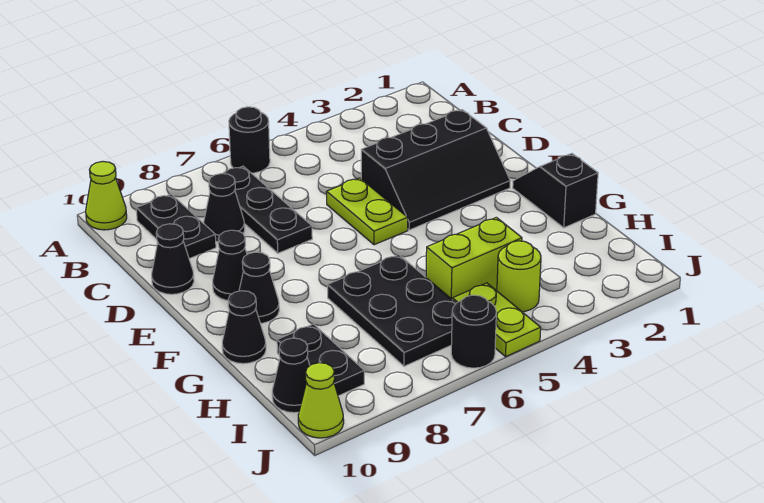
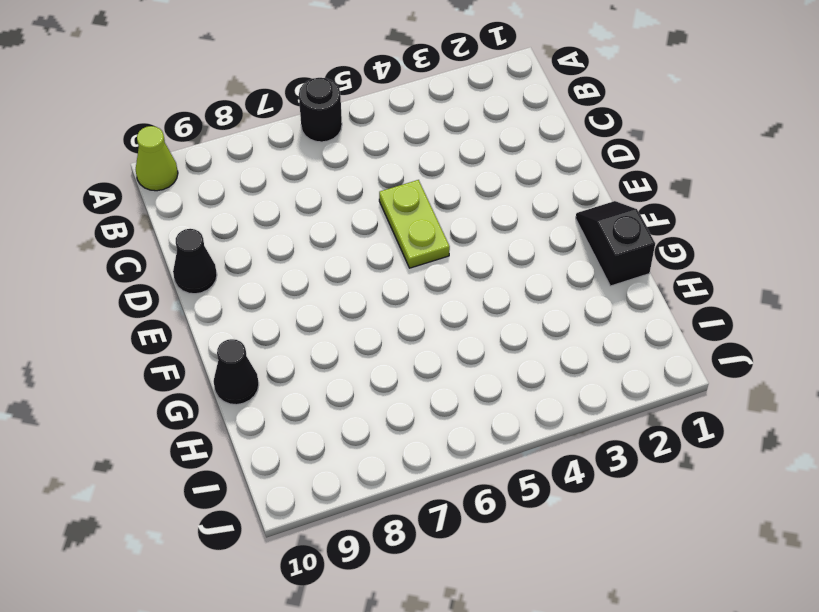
none -> black plate B7:D7 level 1
none -> black plate B9:C9 level 1
none -> black cone C8 level 1

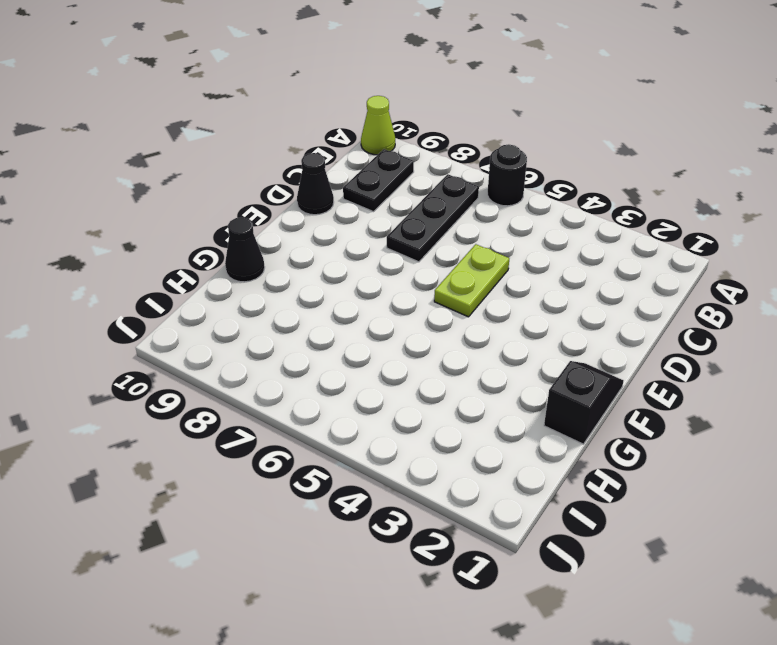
none -> black cone C8 level 1
none -> black slope D2:E4 level 1 top D
none -> black cone E9 level 1

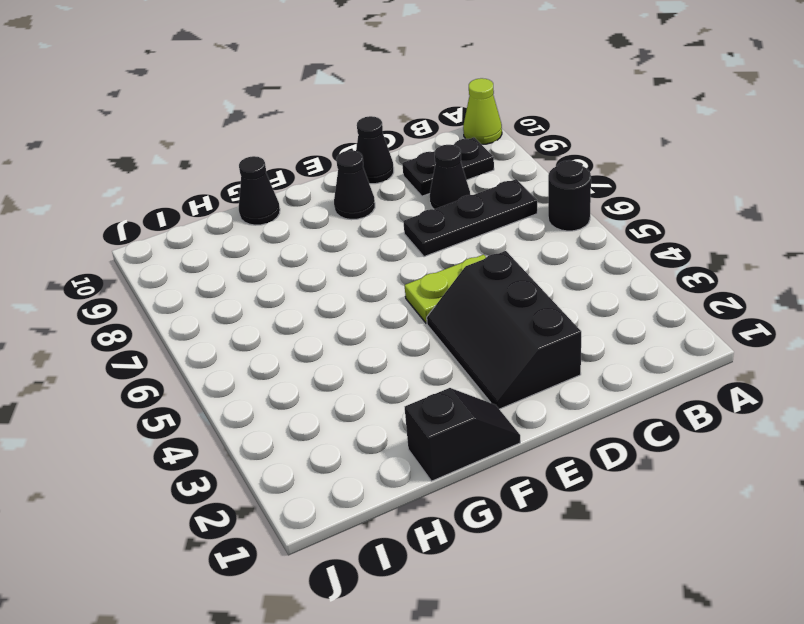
none -> black cone F9 level 1
none -> black plate G6:I7 level 1
none -> lime brick H4:H5 level 1

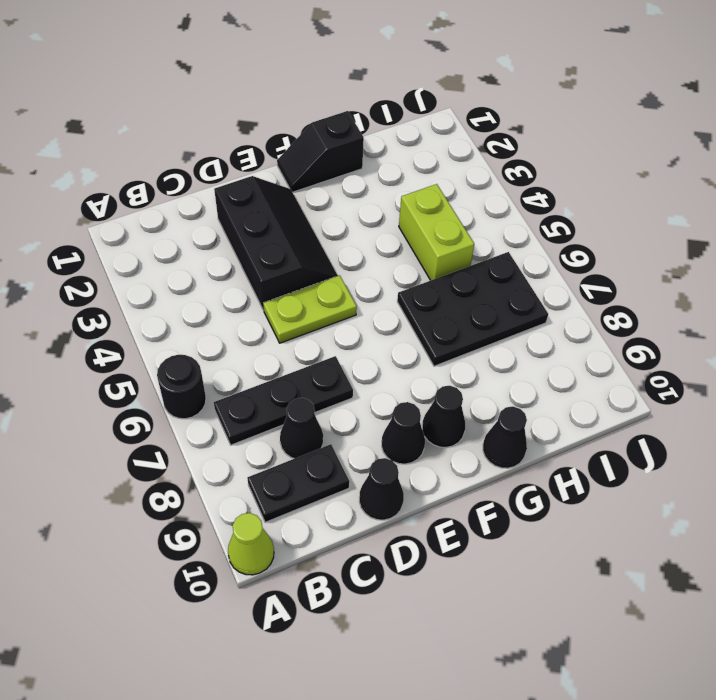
none -> black plate H9:I9 level 1
none -> lime round brick I4 level 1
none -> lime plate I5:J5 level 1

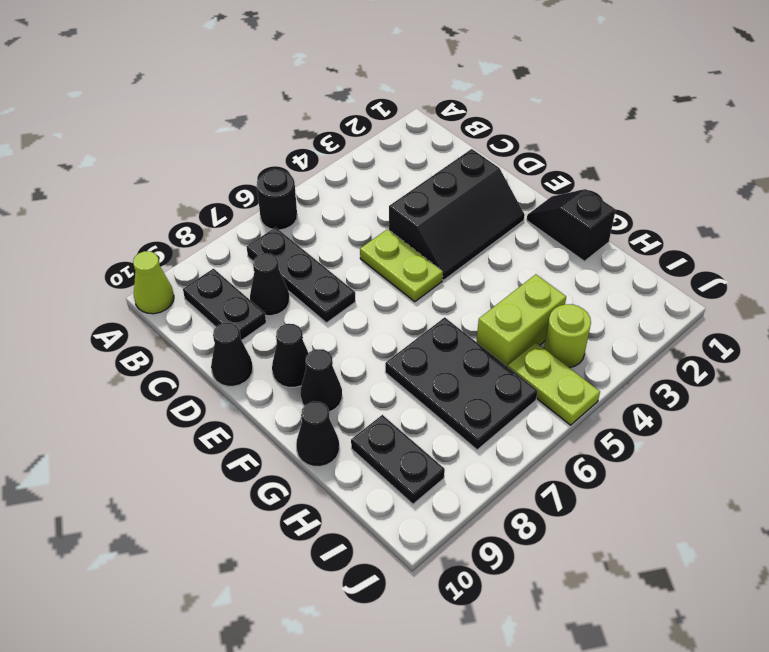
none -> black cone I10 level 1
none -> black round brick J6 level 1
none -> lime cone J10 level 1

